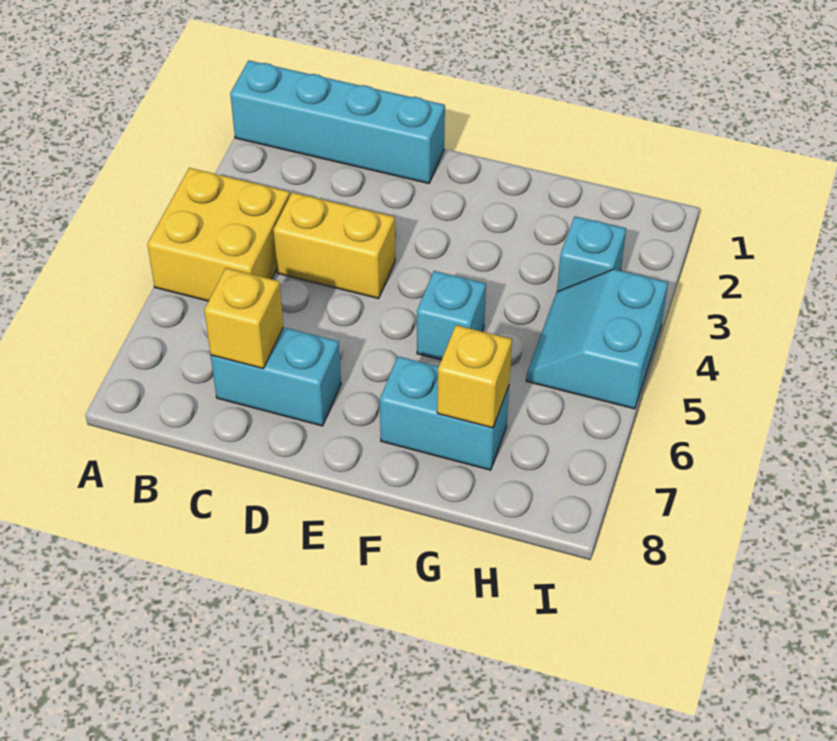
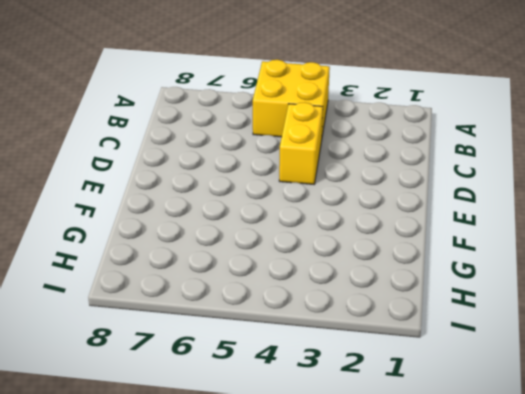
none -> cyan brick A1:D1 level 1
none -> cyan brick C7:D7 level 1

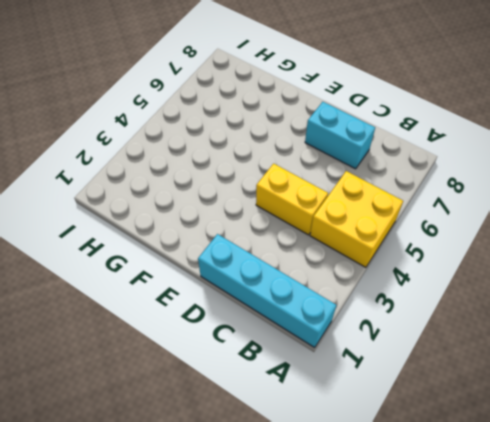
none -> cyan brick F5 level 1
none -> cyan brick F7:G7 level 1

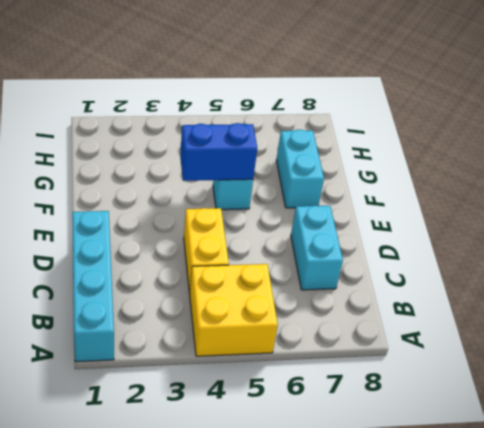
blue brick F4:F5 level 2 -> none
none -> cyan brick H3 level 1
none -> cyan slope H4:I5 level 1 top I

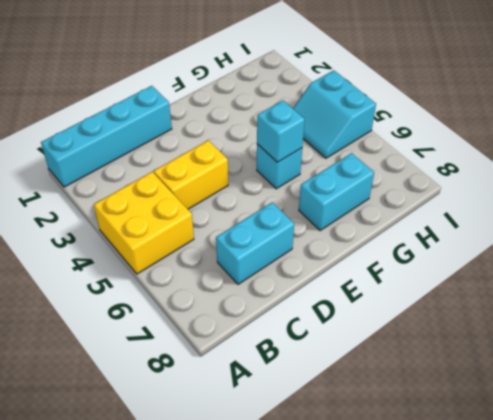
cyan brick F5 level 2 -> cyan brick H3 level 1
none -> yellow brick C7 level 2
none -> yellow brick G7 level 2

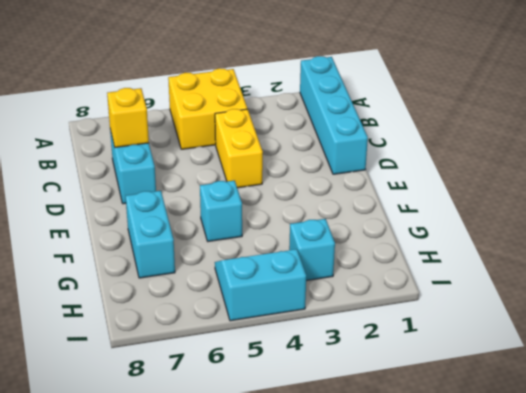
none -> yellow brick G7 level 2

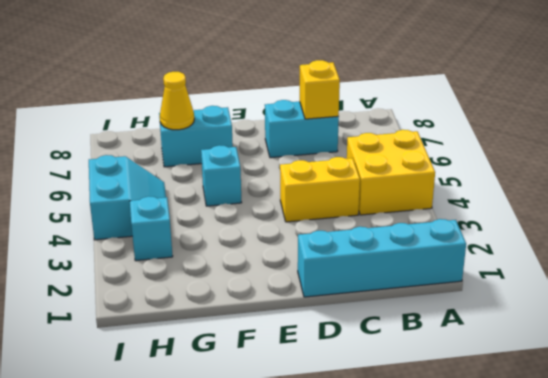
yellow cone G7 level 2 -> yellow brick G7 level 2

